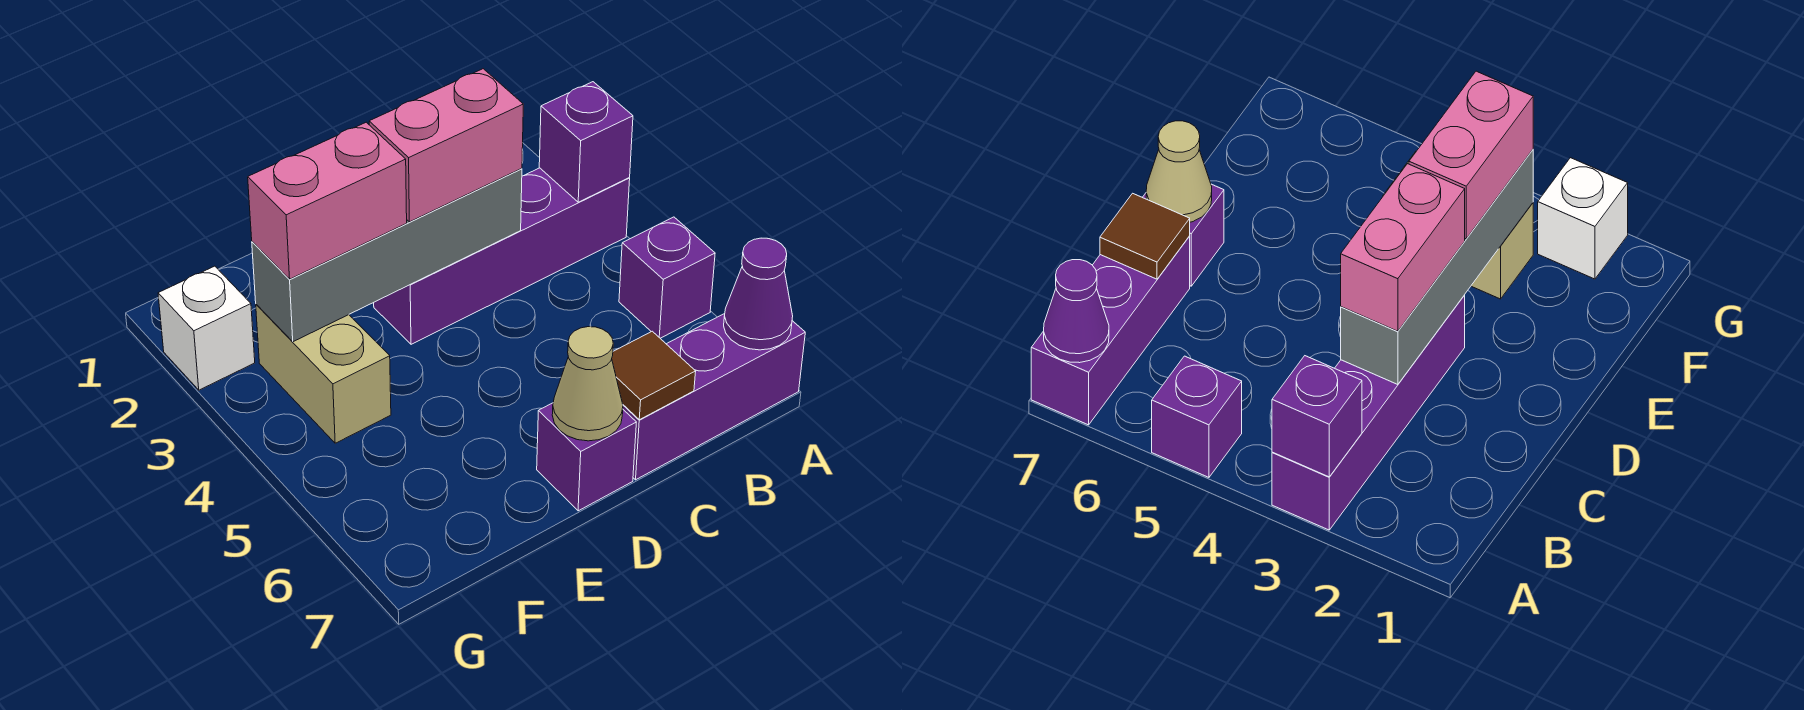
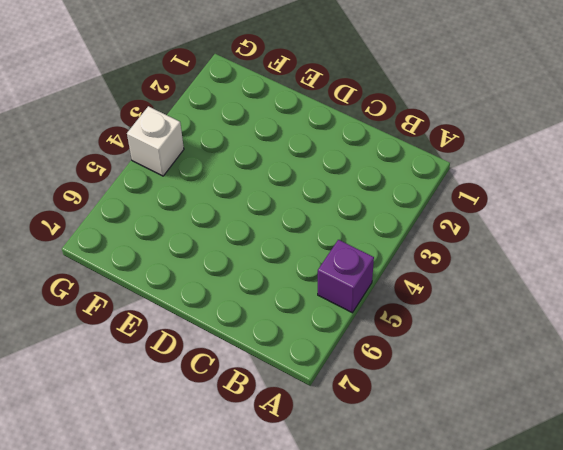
white brick G4 level 1 -> white brick G2 level 1
none -> purple brick A3:D3 level 1
none -> purple brick A7:C7 level 1
none -> purple brick D7 level 1

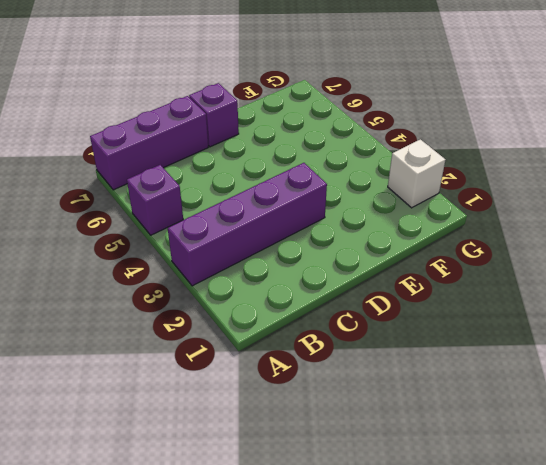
none -> tan brick F3:F4 level 1
none -> purple brick A3 level 2
none -> purple cone A7 level 2

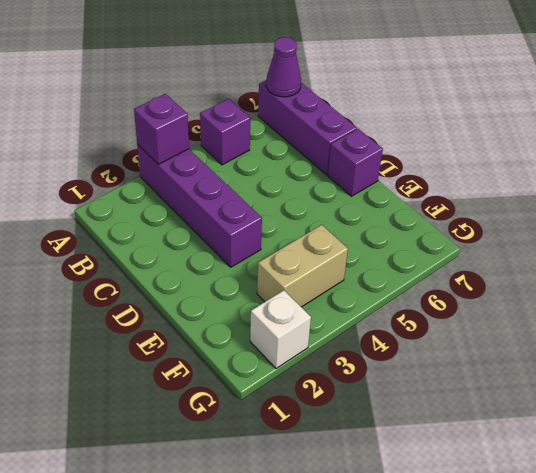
none -> grey brick C3:F3 level 2
none -> brown tile C7 level 2
none -> tan cone D7 level 2

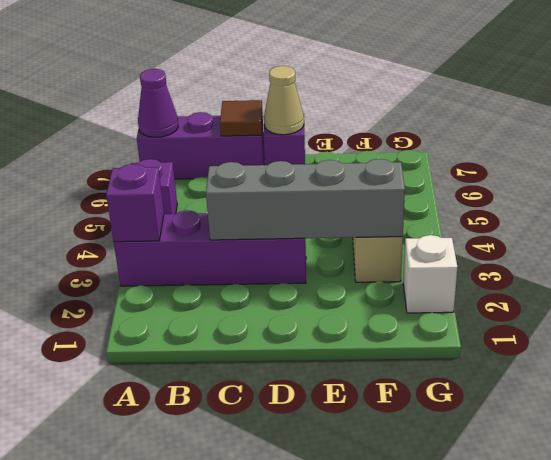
none -> pink brick C3:D3 level 3
none -> pink brick E3:F3 level 3

